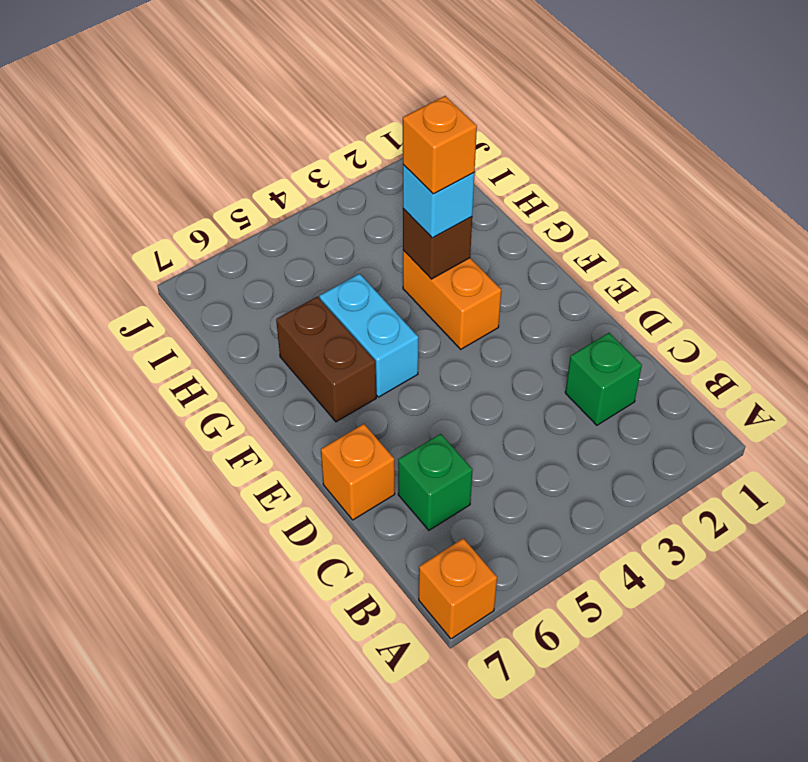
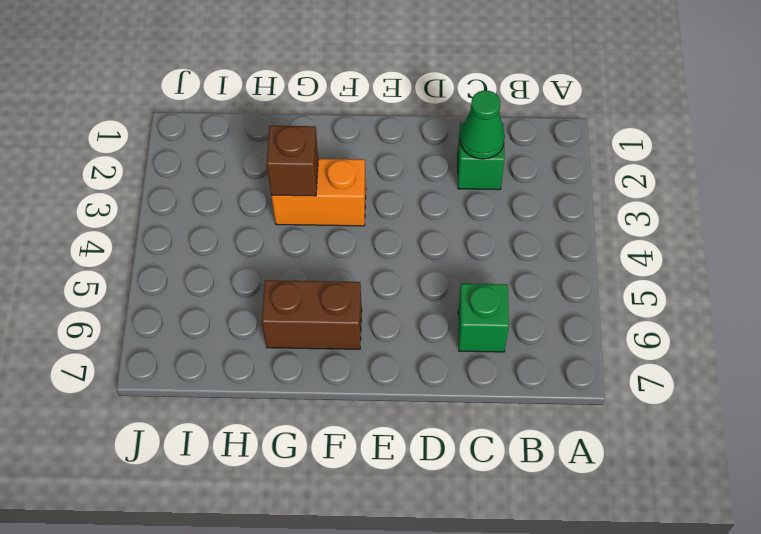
green cone C2 level 2 -> none
none -> orange brick A7 level 1
none -> orange brick D7 level 1

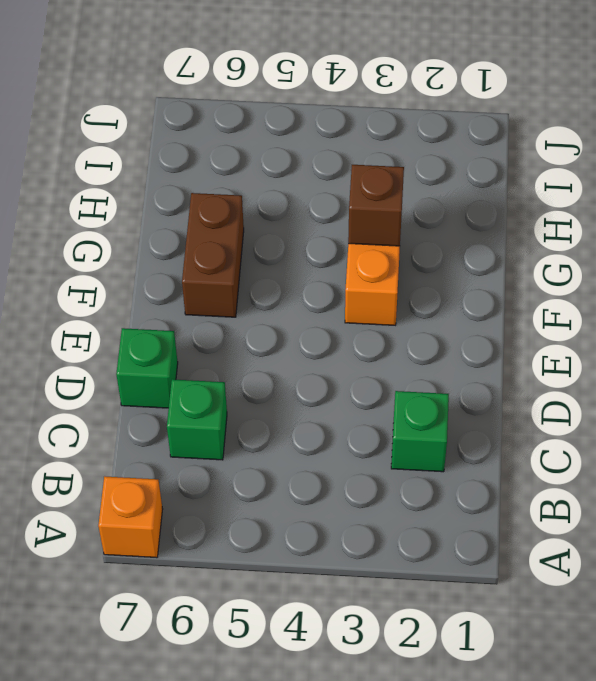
green brick D7 level 1 -> orange brick D7 level 1
none -> cyan brick F5:G5 level 1
none -> cyan brick G3 level 3

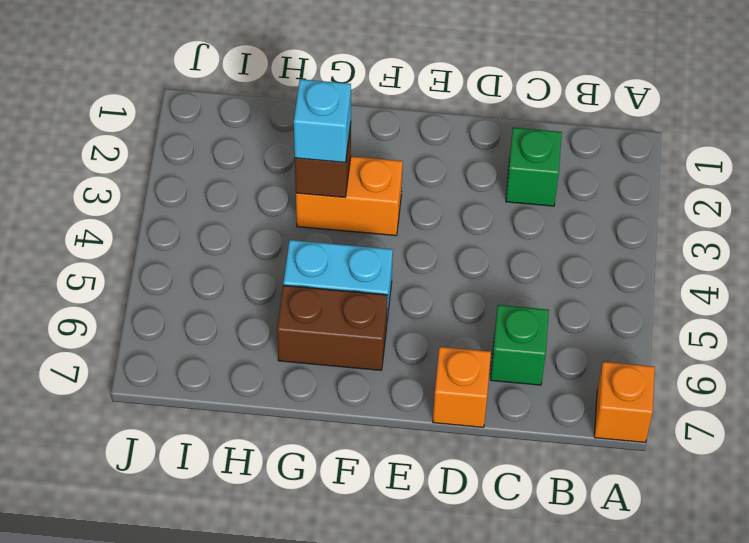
none -> orange brick G3 level 4

